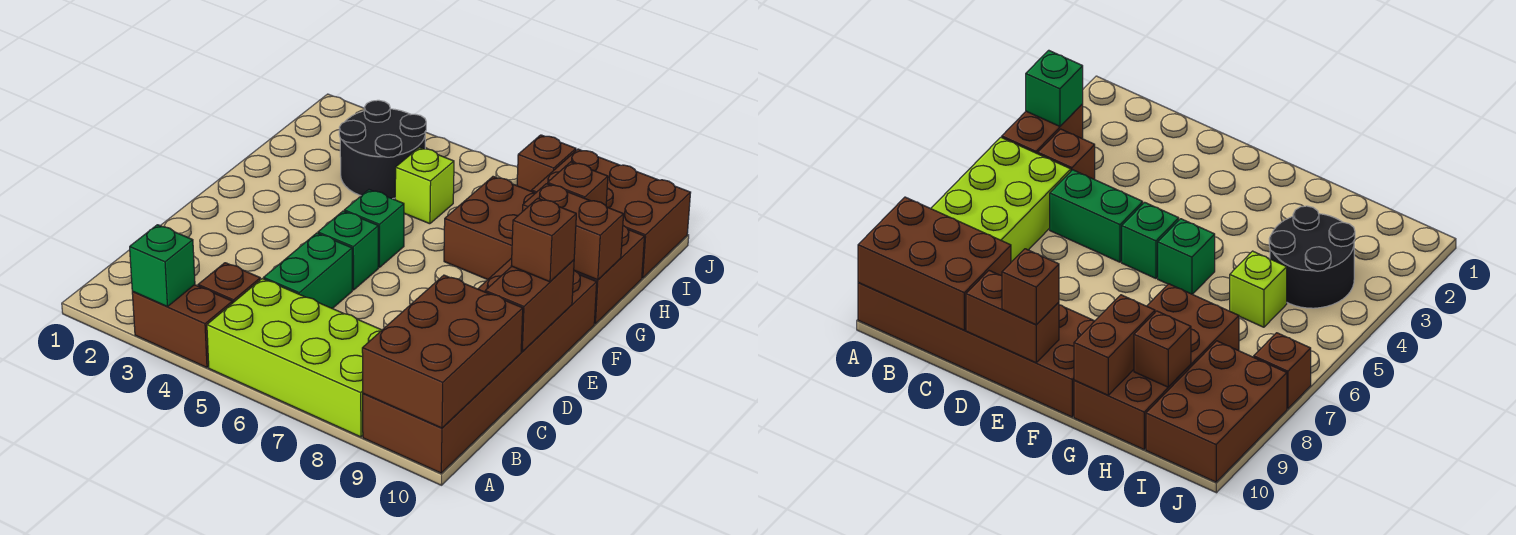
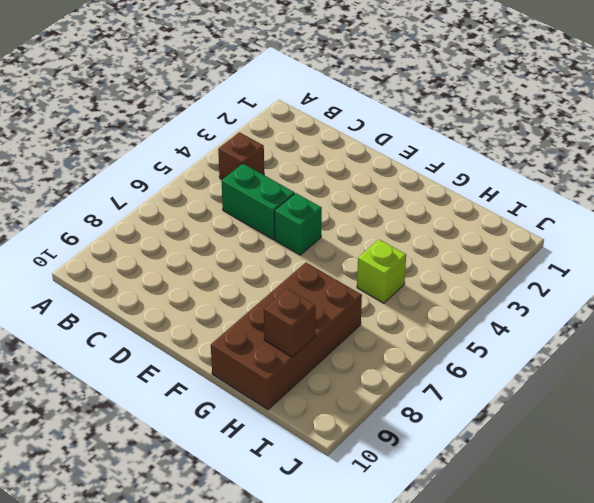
none -> brown brick A3:A4 level 1
none -> lime brick A5:B8 level 1
none -> brown brick A9:F10 level 1

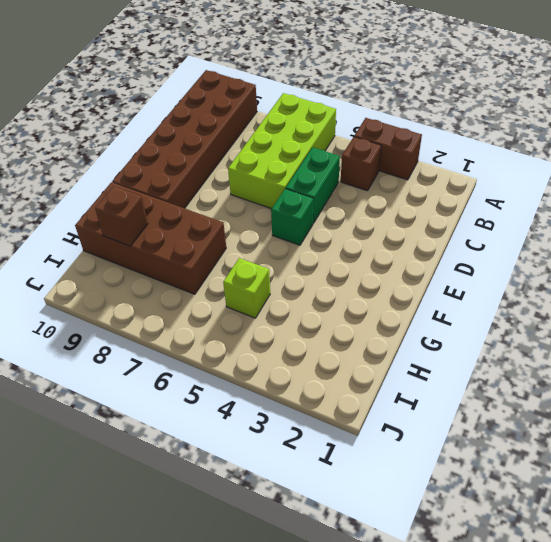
lime brick A6:D7 level 1 -> lime brick A5:B8 level 1
none -> green brick F5 level 1
none -> black round brick H3:I4 level 1
none -> brown brick I8:J10 level 1

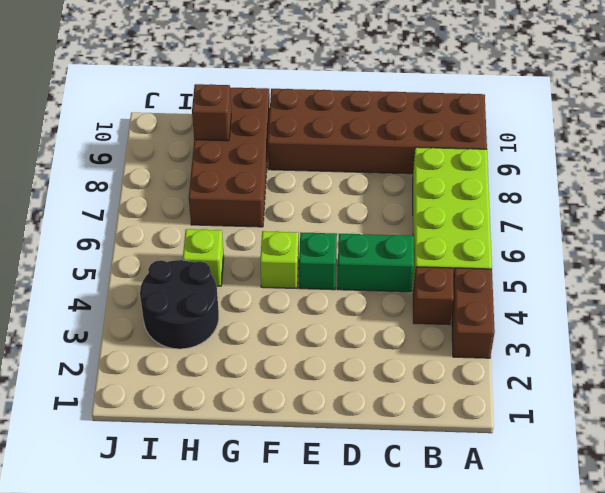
lime brick F5 level 1 -> green brick F5 level 1
none -> brown brick I8:J10 level 1
none -> brown brick J7 level 1
none -> green brick A3 level 2

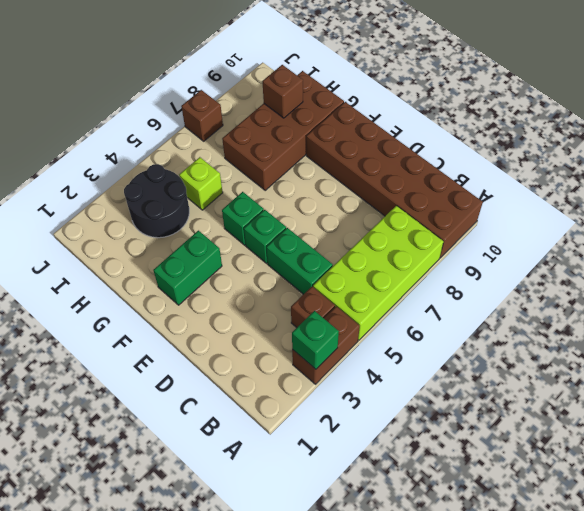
green brick F2:F3 level 1 -> none
none -> brown brick I8:J10 level 1
none -> brown brick A9:C10 level 2
none -> brown brick D10:E10 level 2

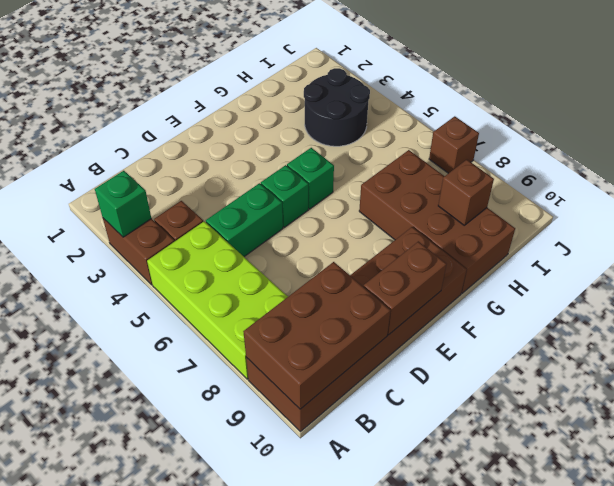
none -> lime brick H5 level 1
none -> brown brick I8:J10 level 1
none -> brown brick G9:G10 level 2

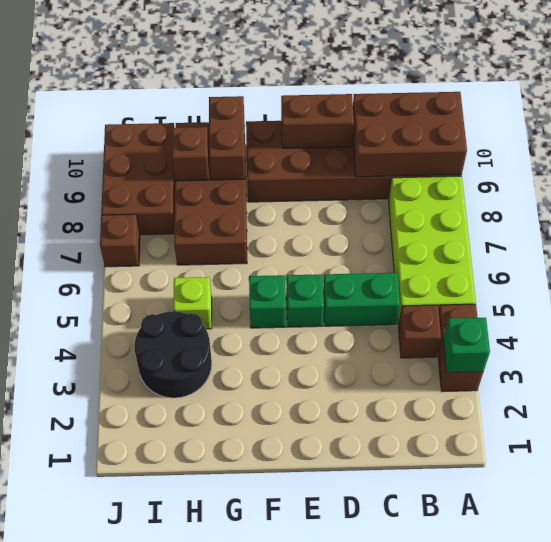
none -> brown brick E10 level 3

